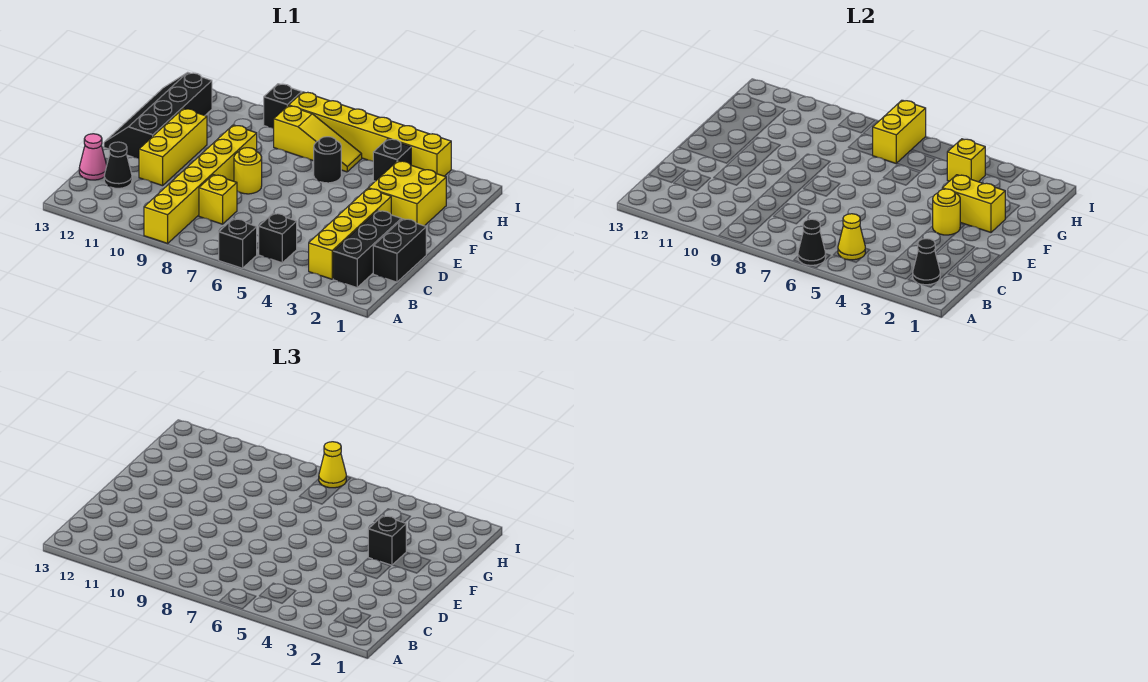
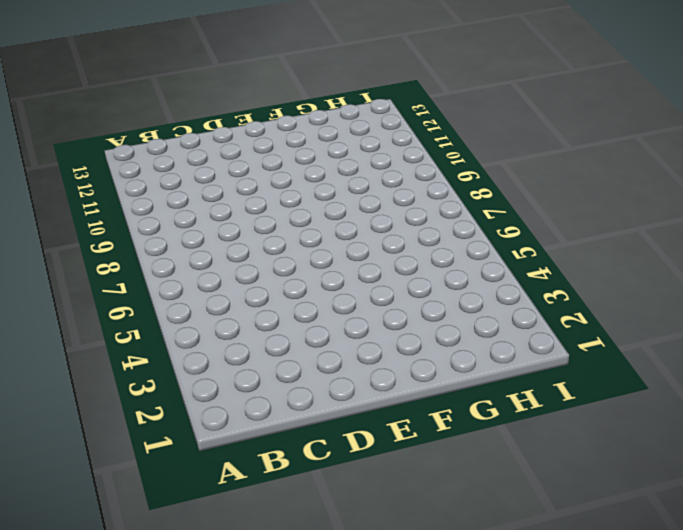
none -> black brick A6 level 1
none -> yellow brick A9:F9 level 1
none -> black brick B2:D2 level 1

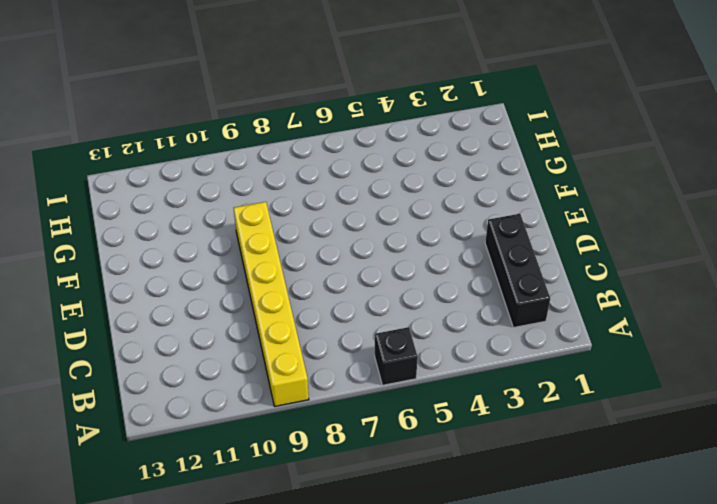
none -> yellow brick B3:E3 level 1
none -> black brick B5 level 1
none -> black brick C1:D1 level 1

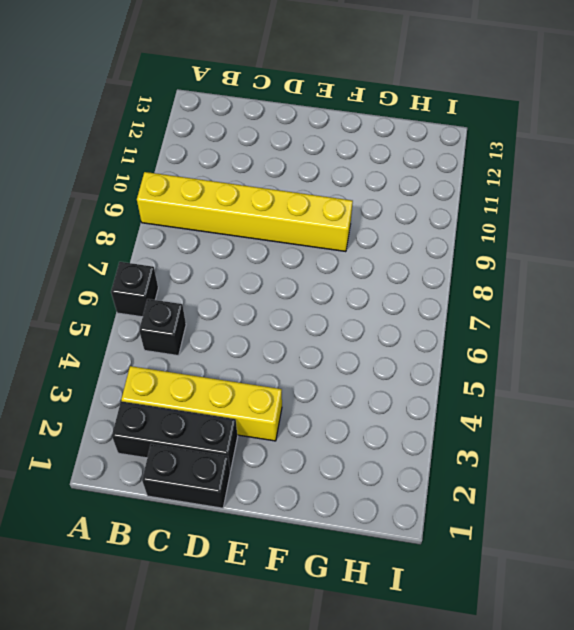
none -> yellow brick C8 level 1
none -> black cone C12 level 1
none -> pink cone C13 level 1

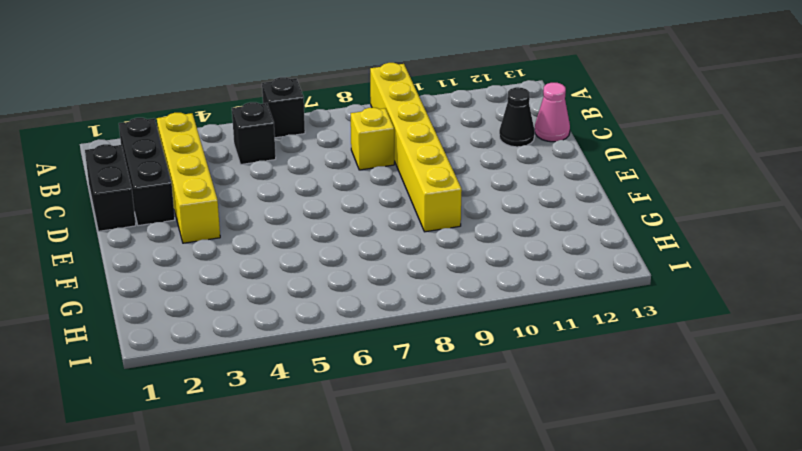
none -> yellow brick D11:F11 level 1
none -> yellow round brick E8 level 1
none -> black slope E12:H13 level 1 top 12

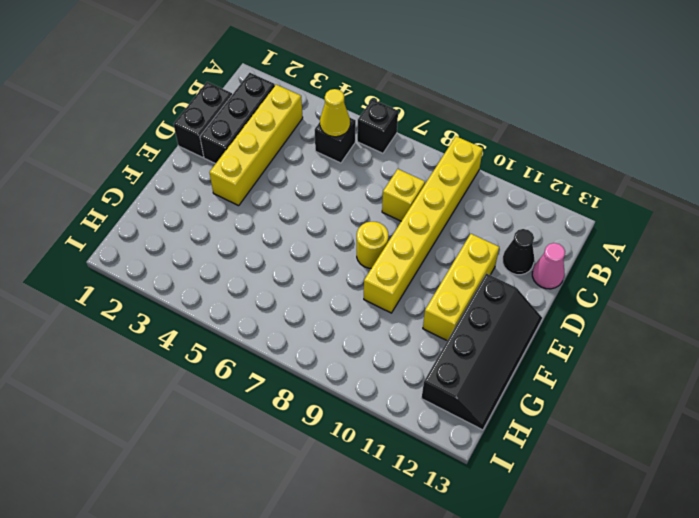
none -> yellow brick F2:G3 level 1
none -> black round brick G6 level 1
none -> black brick H4 level 1

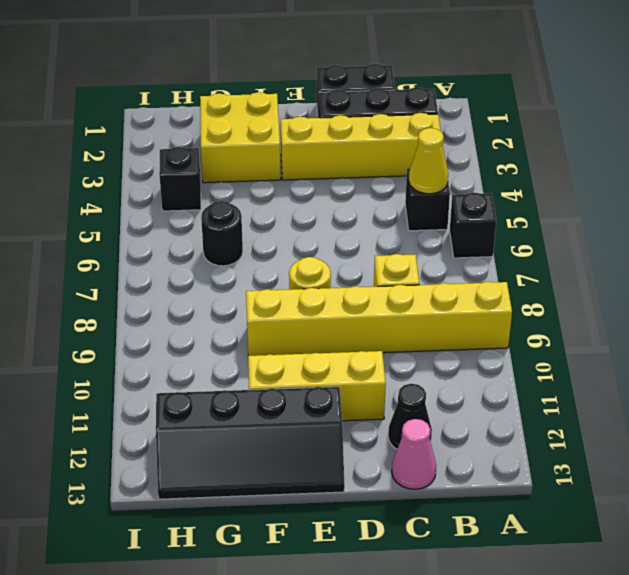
none -> yellow slope H6:H8 level 1 top 8
none -> yellow brick I3:I8 level 1
none -> black brick I9 level 1

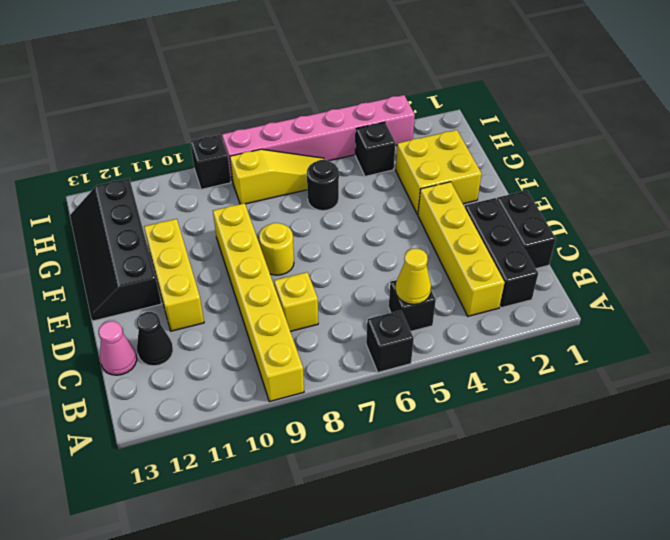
pink brick I3:I8 level 1 -> yellow brick I3:I8 level 1
none -> black cone A6 level 2
none -> black cone B2 level 2
none -> yellow round brick E3 level 2

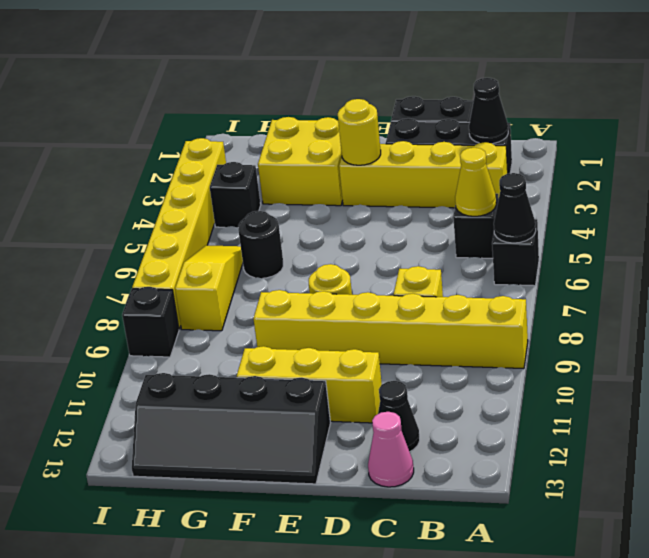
none -> yellow brick F2:F3 level 2
none -> yellow brick H4 level 2
none -> yellow brick H7:I7 level 2

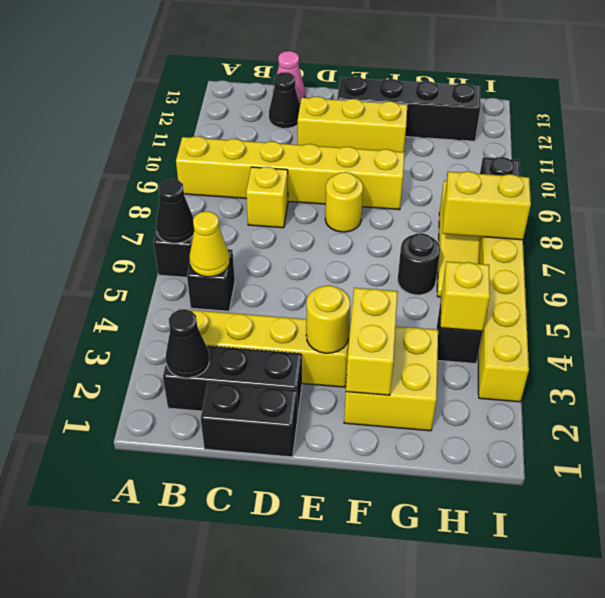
none -> black brick F3 level 3
none -> yellow cone I7 level 3

